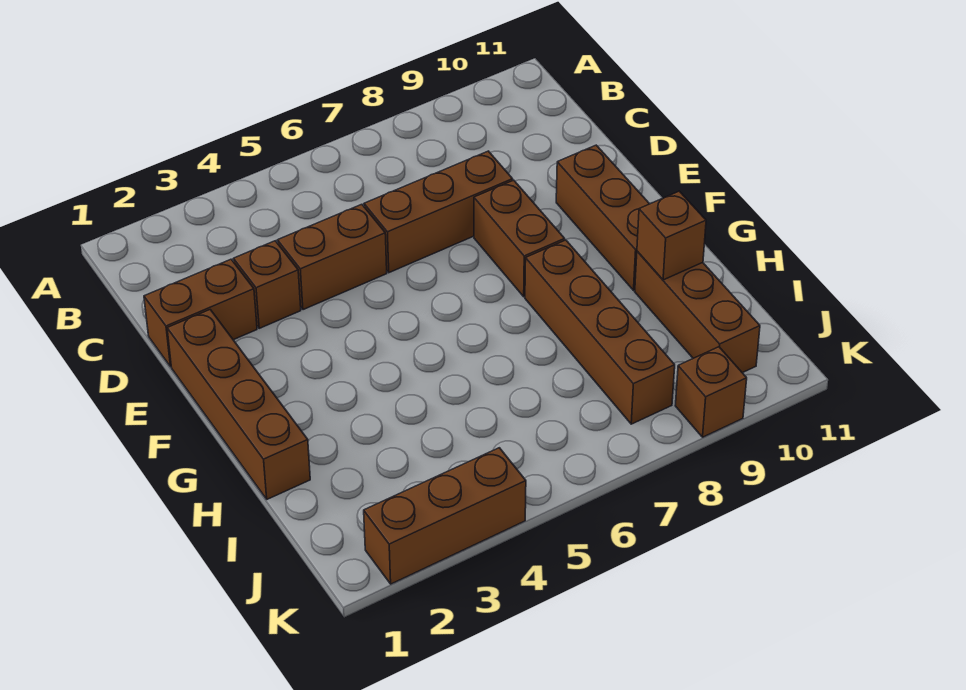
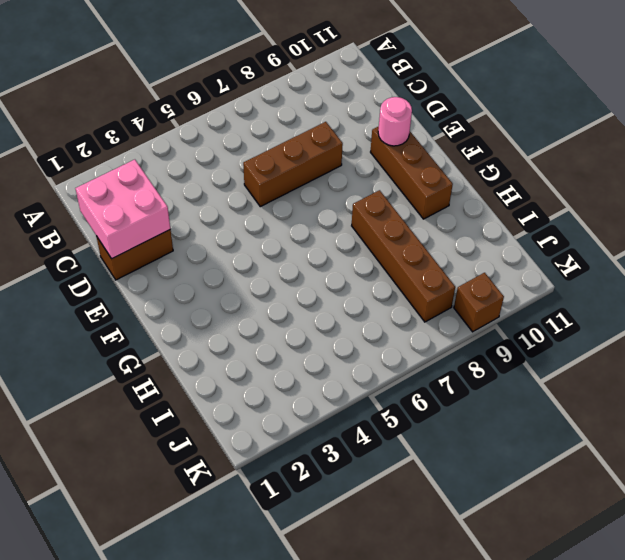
pink brick C1:D2 level 2 -> none
pink round brick E10 level 2 -> none
none -> brown brick D3 level 1
none -> brown brick D4:D5 level 1
none -> brown brick E1:H1 level 1

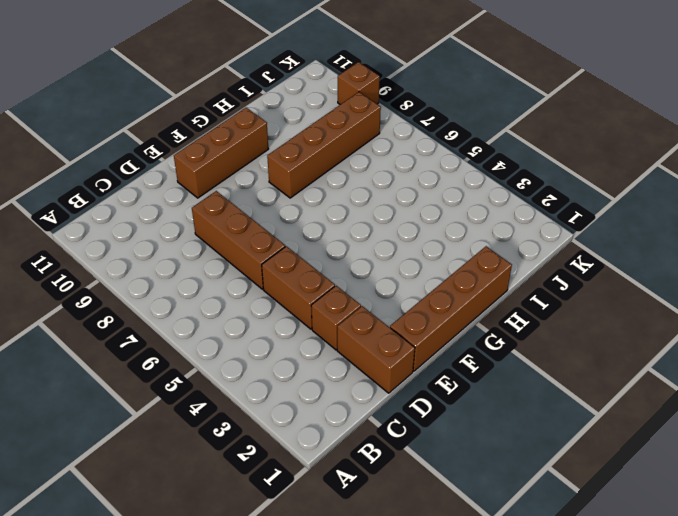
none -> brown brick E8:F8 level 1
none -> brown brick H10:J10 level 1
none -> brown brick K2:K4 level 1

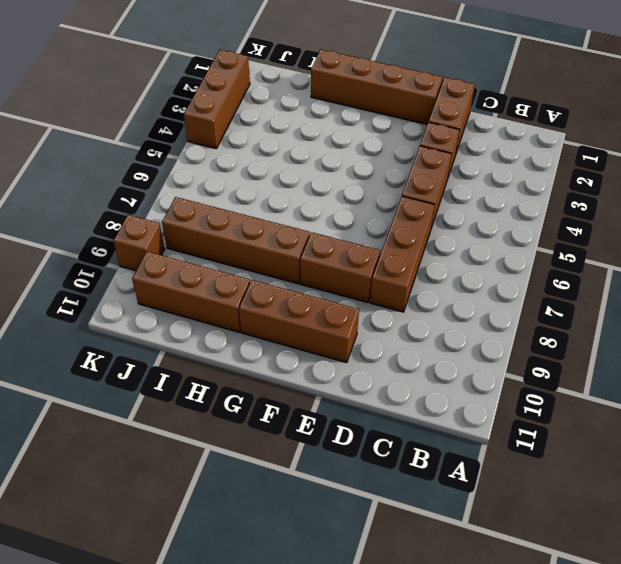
none -> brown brick H10 level 2

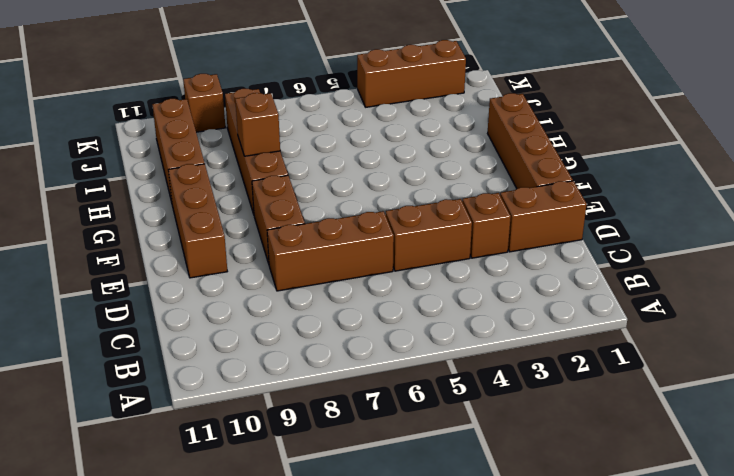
brown brick H8 level 2 -> brown brick H10 level 2

